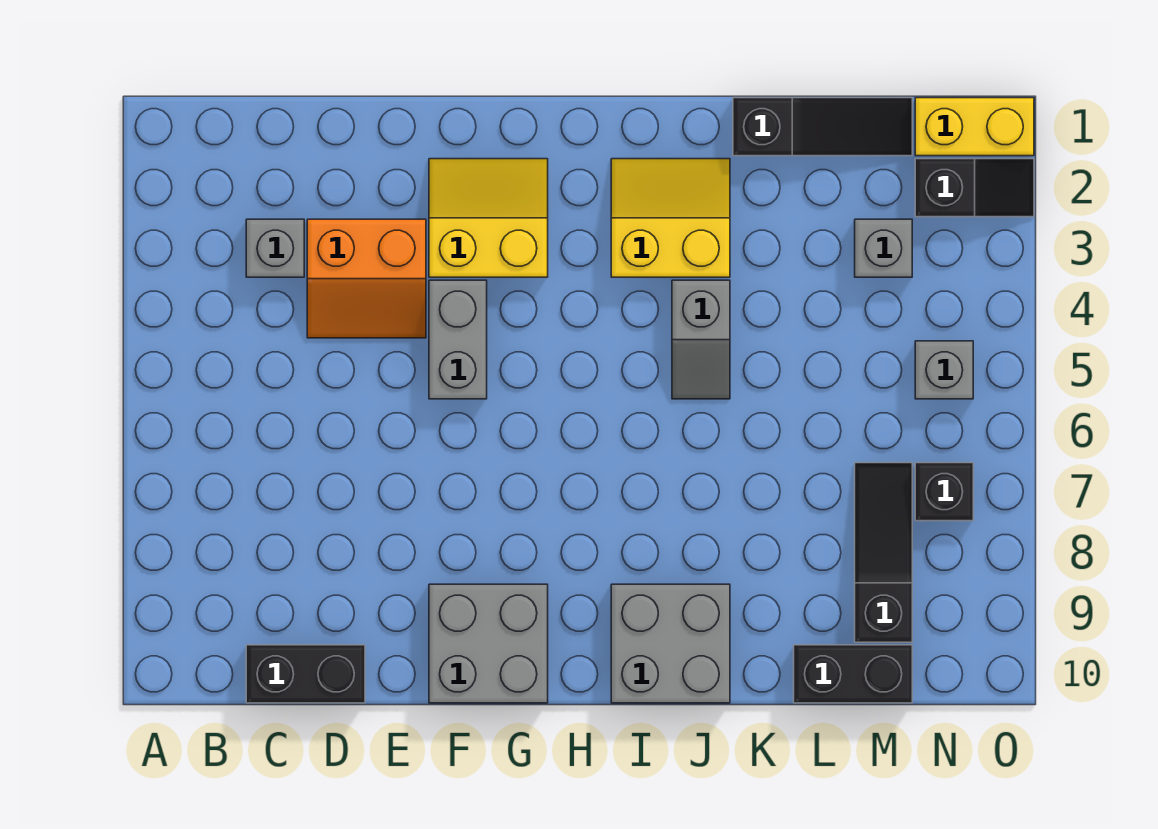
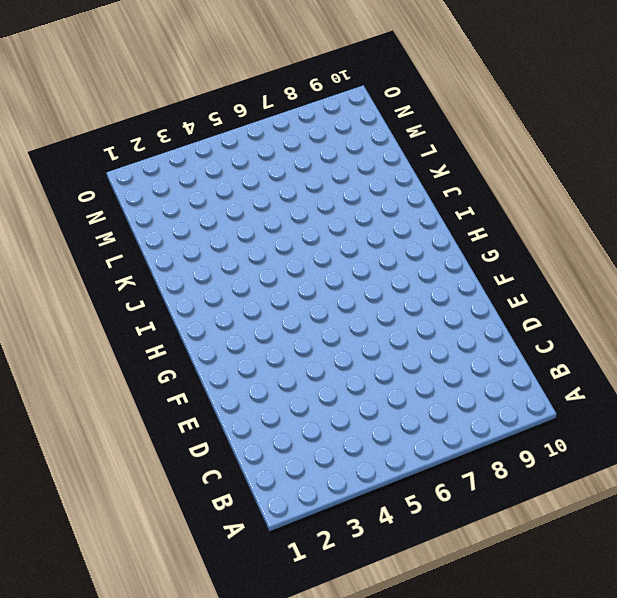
none -> grey brick C3 level 1
none -> black brick C10:D10 level 1
none -> orange slope D3:E4 level 1 top 3

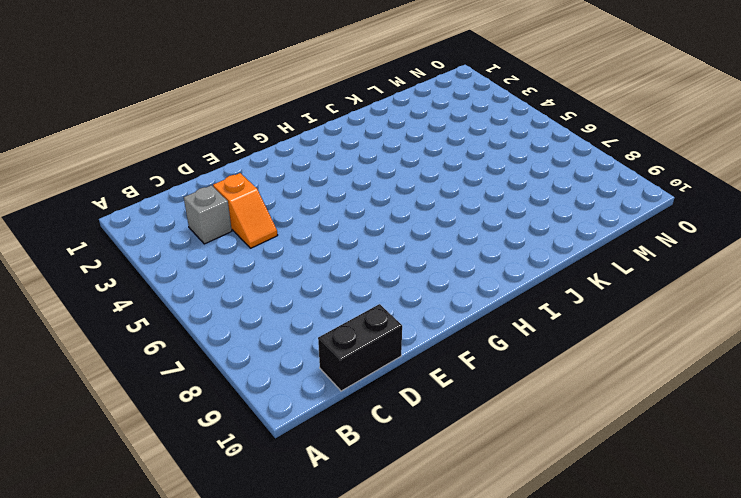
orange slope D3:D4 level 1 top 3 -> orange slope D3:E4 level 1 top 3
none -> yellow slope F2:G3 level 1 top 3
none -> grey brick F4:F5 level 1
none -> grey brick F9:G10 level 1

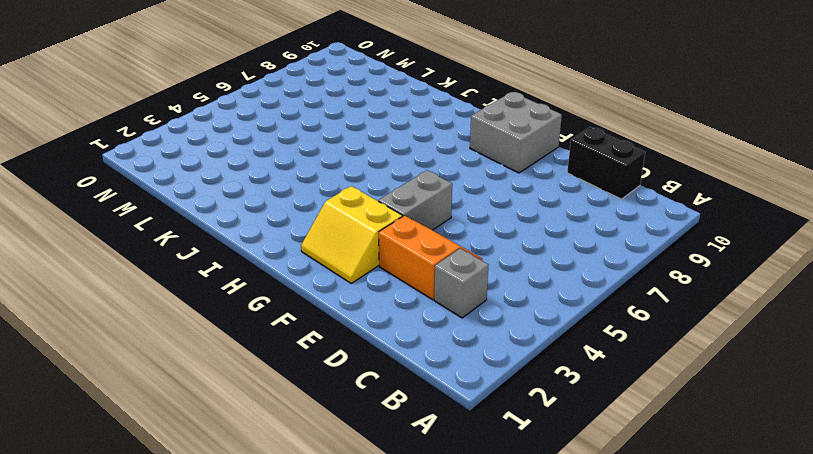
none -> yellow slope I2:J3 level 1 top 3
none -> grey brick I9:J10 level 1
none -> grey slope J4:J5 level 1 top 4

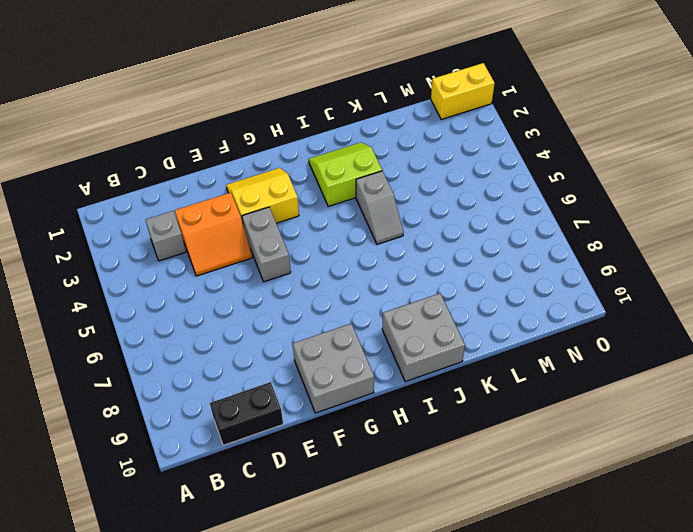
lime slope I2:J3 level 1 top 3 -> yellow slope I2:J3 level 1 top 3
none -> black slope K1:M1 level 1 top K
none -> black brick L10:M10 level 1
none -> grey brick M3 level 1

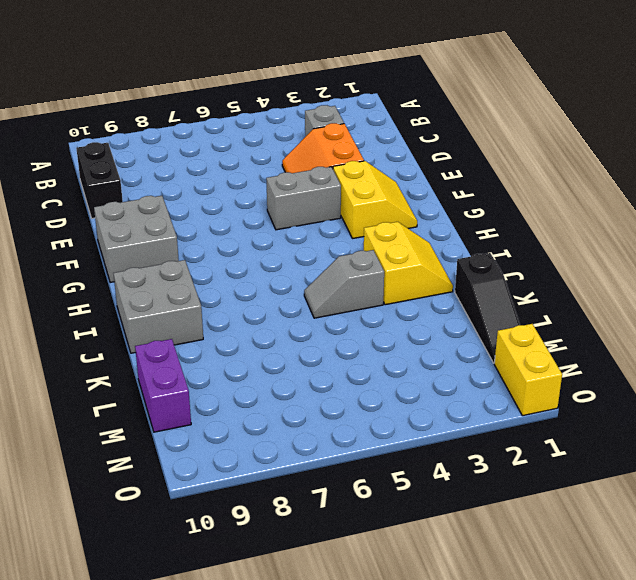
purple brick L10:M10 level 1 -> black brick L10:M10 level 1
none -> grey brick M3 level 1
none -> black slope M7:M9 level 1 top 9
none -> black slope N2:O2 level 1 top N

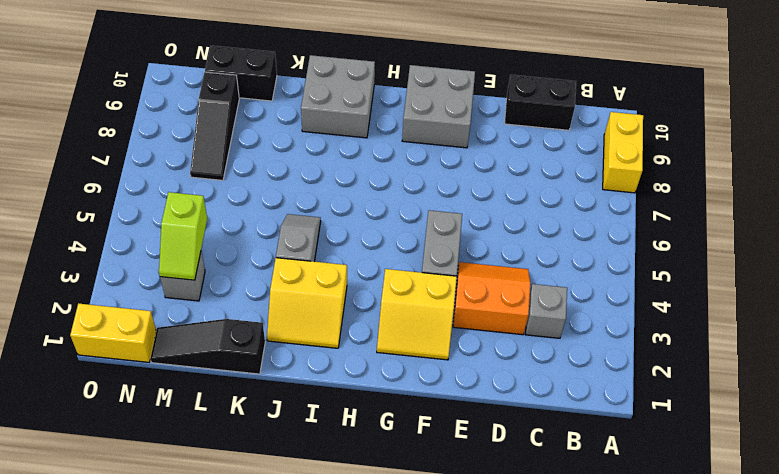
yellow brick A8:A9 level 1 -> none
lime slope M3:M4 level 2 top 4 -> none
none -> black slope N2:O2 level 1 top N
none -> grey brick N5 level 1
none -> black brick N7 level 1

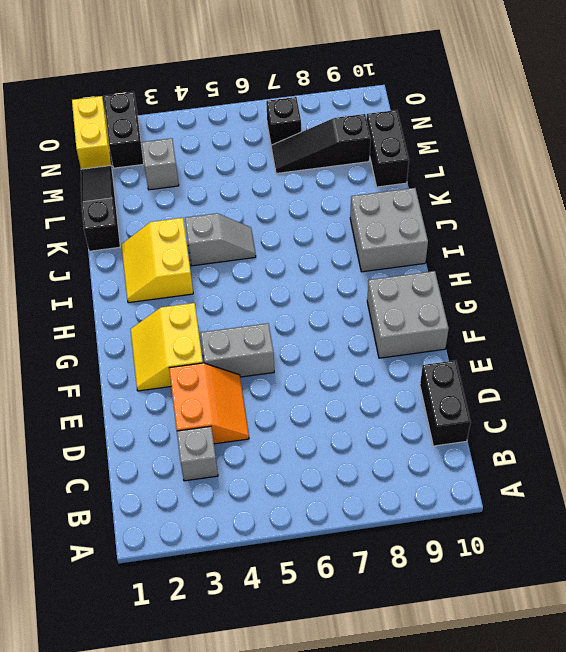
black brick N2:O2 level 1 -> black slope N2:O2 level 1 top N
none -> grey brick N5 level 1

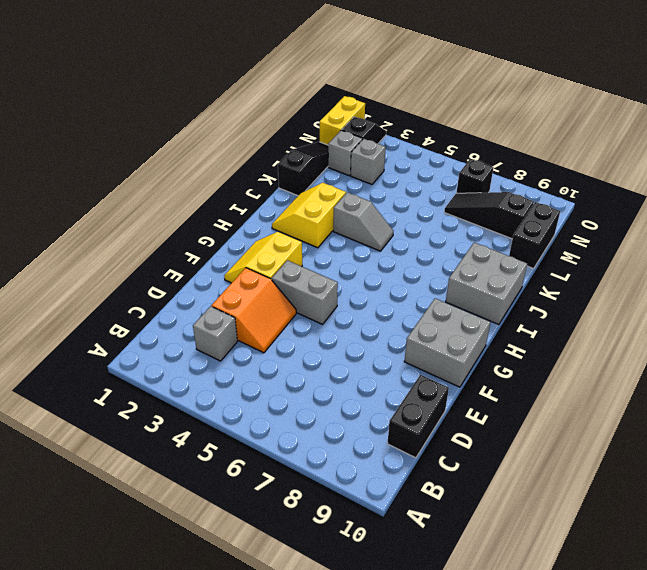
grey brick M2 level 1 -> grey brick N5 level 1

